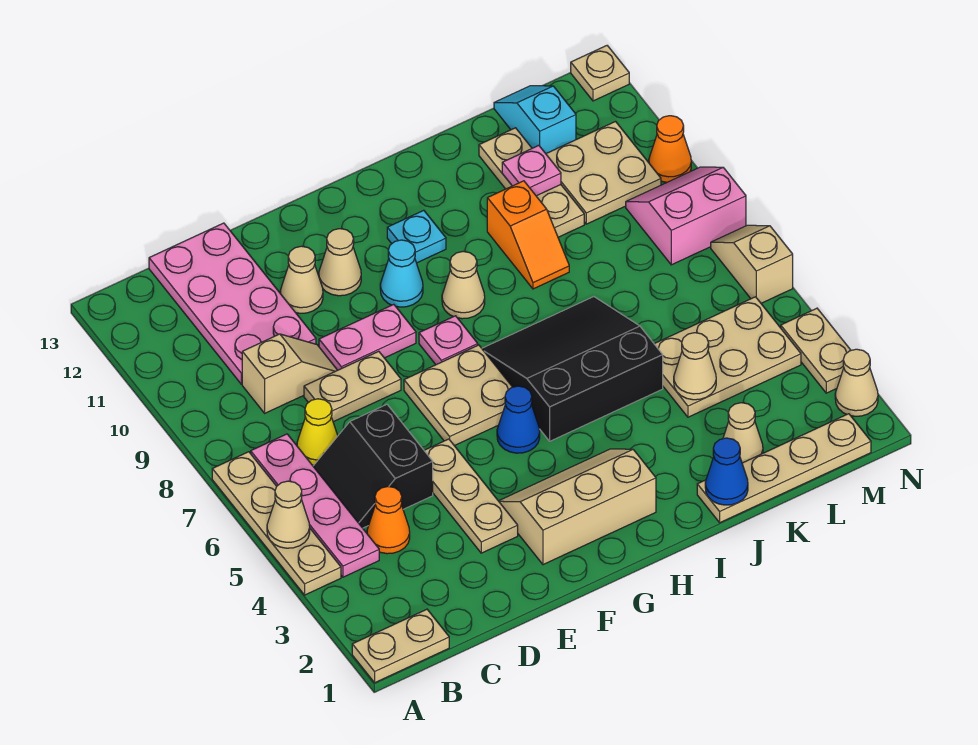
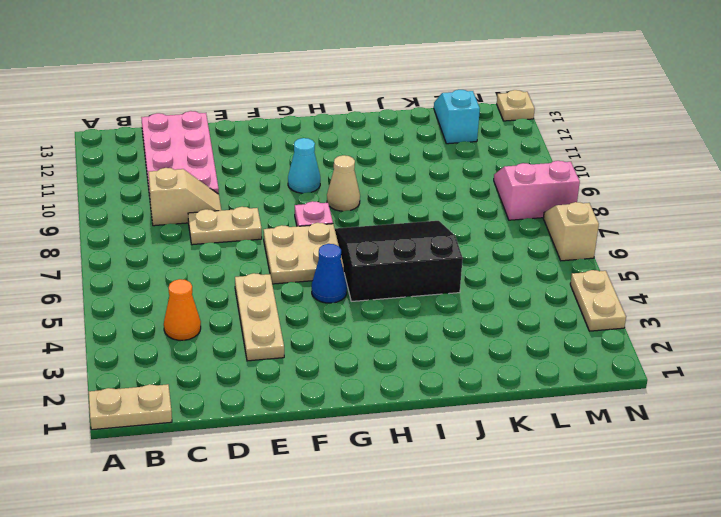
none -> tan plate A4:A7 level 1
none -> pink plate B4:B7 level 1
none -> black slope C5:D6 level 1 top D
none -> yellow cone C7 level 1

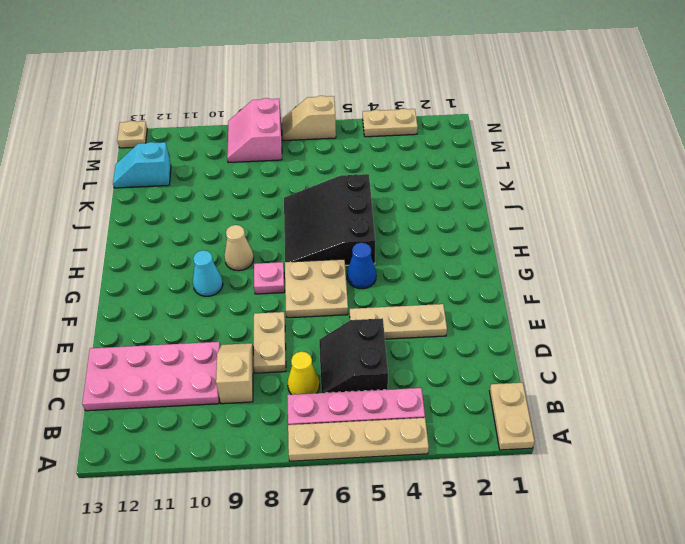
black slope C5:D6 level 1 top 5 -> black slope C5:D6 level 1 top D
none -> orange cone C4 level 1
none -> pink plate E9:F9 level 1
none -> tan cone E11 level 1
none -> tan slope F2:H3 level 1 top 2

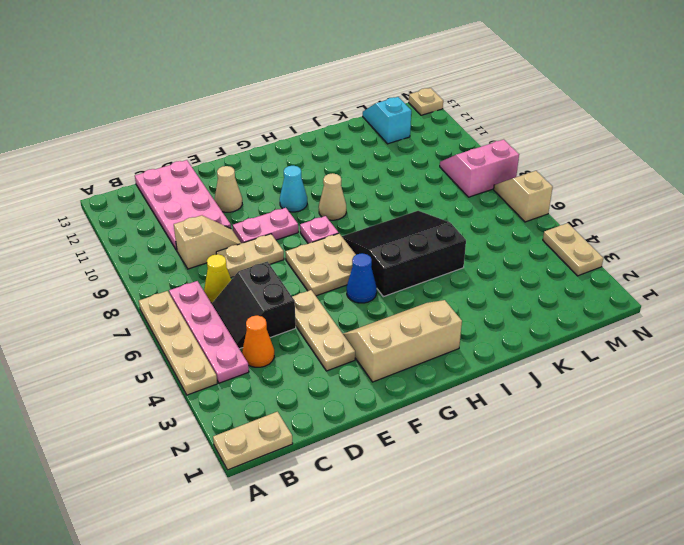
none -> tan cone F11 level 1
none -> cyan plate H11 level 1
none -> tan plate J1:M1 level 1
none -> orange slope J9:J10 level 1 top 10

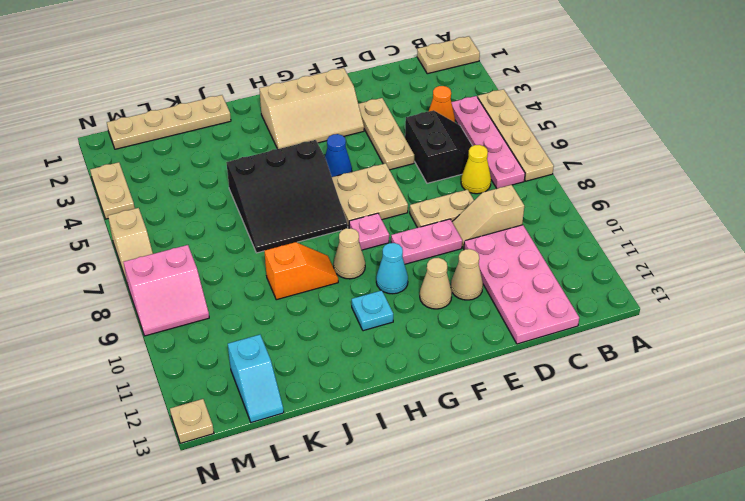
orange slope I9:J9 level 1 top J -> orange slope J9:J10 level 1 top 10
none -> tan cone K2 level 1
none -> tan plate K4:M5 level 1
none -> tan plate K10:K12 level 1
none -> tan plate L10:M11 level 1

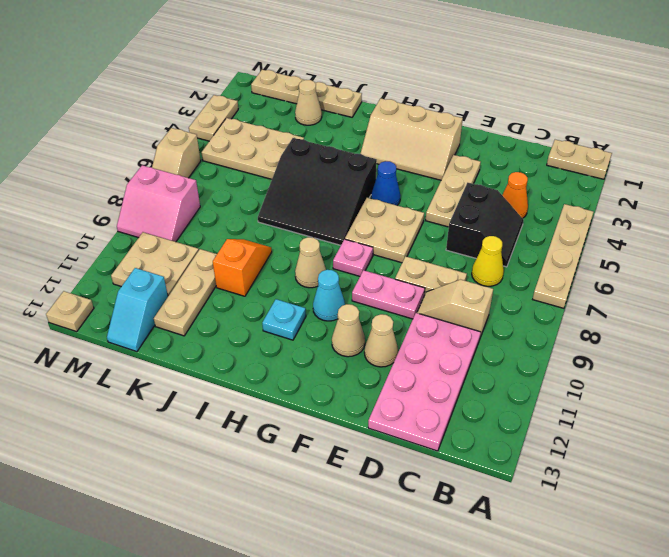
none -> pink plate B4:B7 level 1
none -> tan cone N2 level 1
none -> orange cone N10 level 1
none -> tan cone A5 level 2

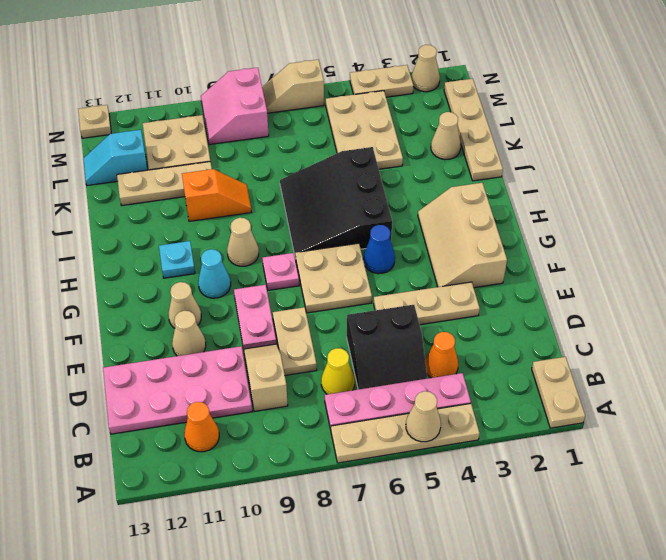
orange cone B11 level 1 -> orange cone N10 level 1
none -> blue cone J1 level 2
none -> tan cone K4 level 2
none -> pink plate K11 level 2

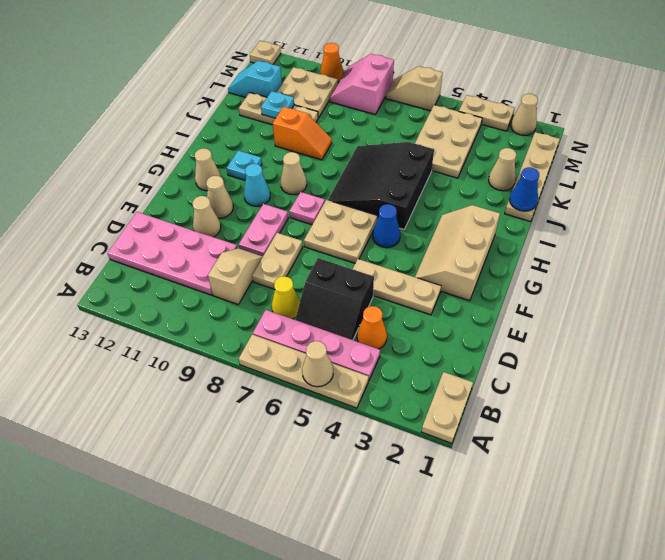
tan cone G12 level 1 -> tan cone K4 level 2
cyan plate K11 level 2 -> pink plate K11 level 2

